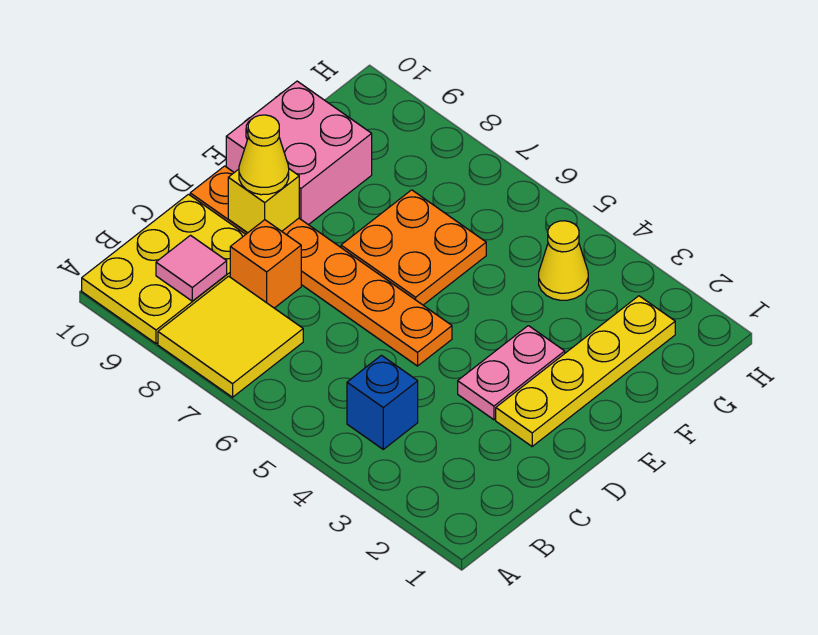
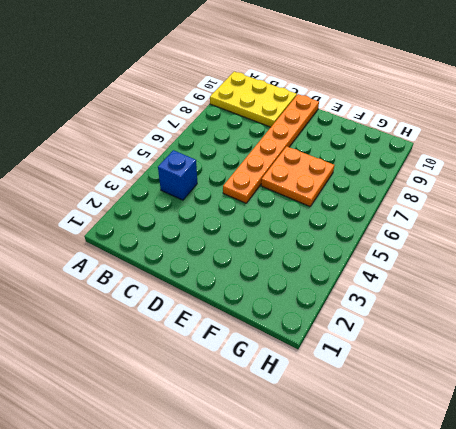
none -> yellow tile A7:B8 level 1
none -> orange brick C8 level 1
none -> yellow plate D2:G2 level 1

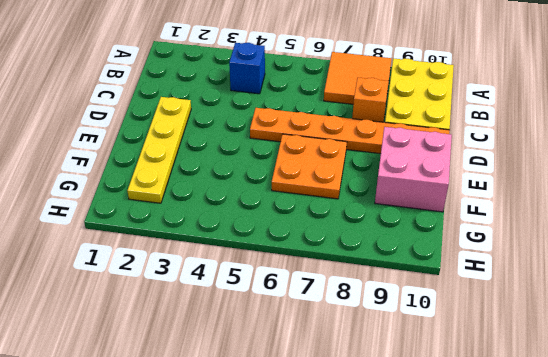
orange tile A7:B8 level 1 -> yellow tile A7:B8 level 1
none -> pink plate D3:E3 level 1
none -> yellow cone G4 level 1
none -> pink tile B9 level 2

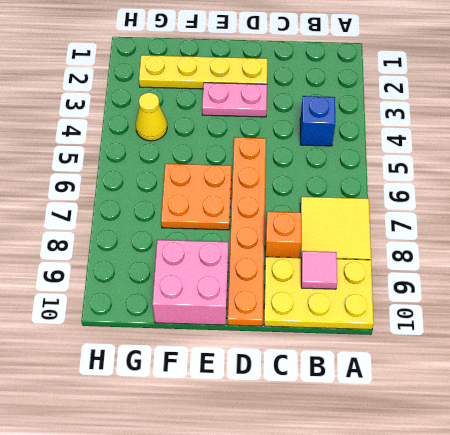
none -> yellow brick D9 level 2
none -> yellow cone D9 level 3

